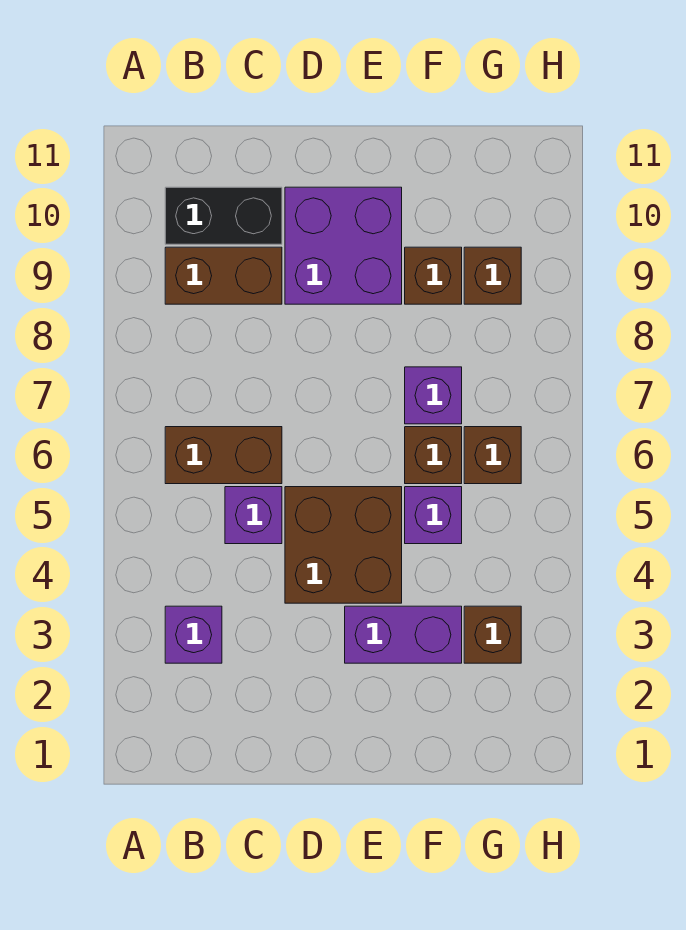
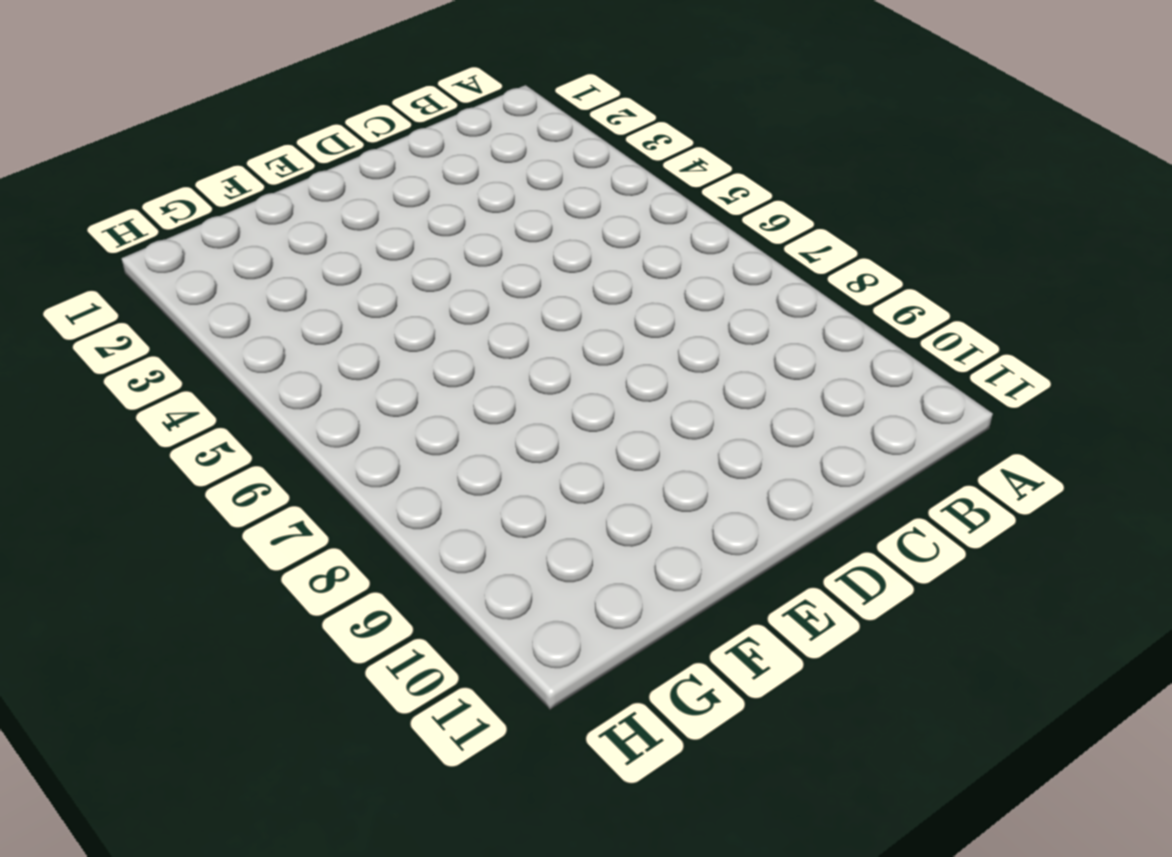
none -> purple brick B3 level 1
none -> brown brick B6:C6 level 1
none -> brown brick B9:C9 level 1

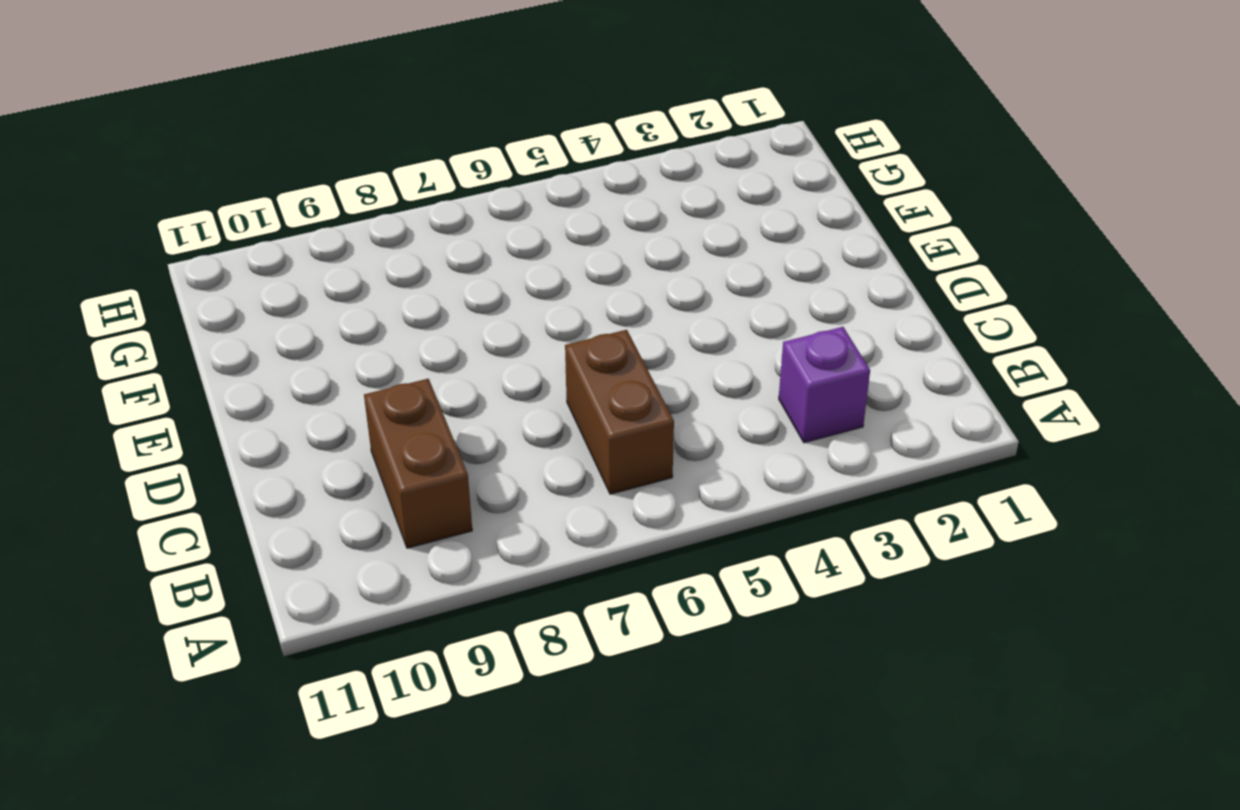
none -> black brick B10:C10 level 1
none -> purple brick C5 level 1
none -> brown brick D4:E5 level 1

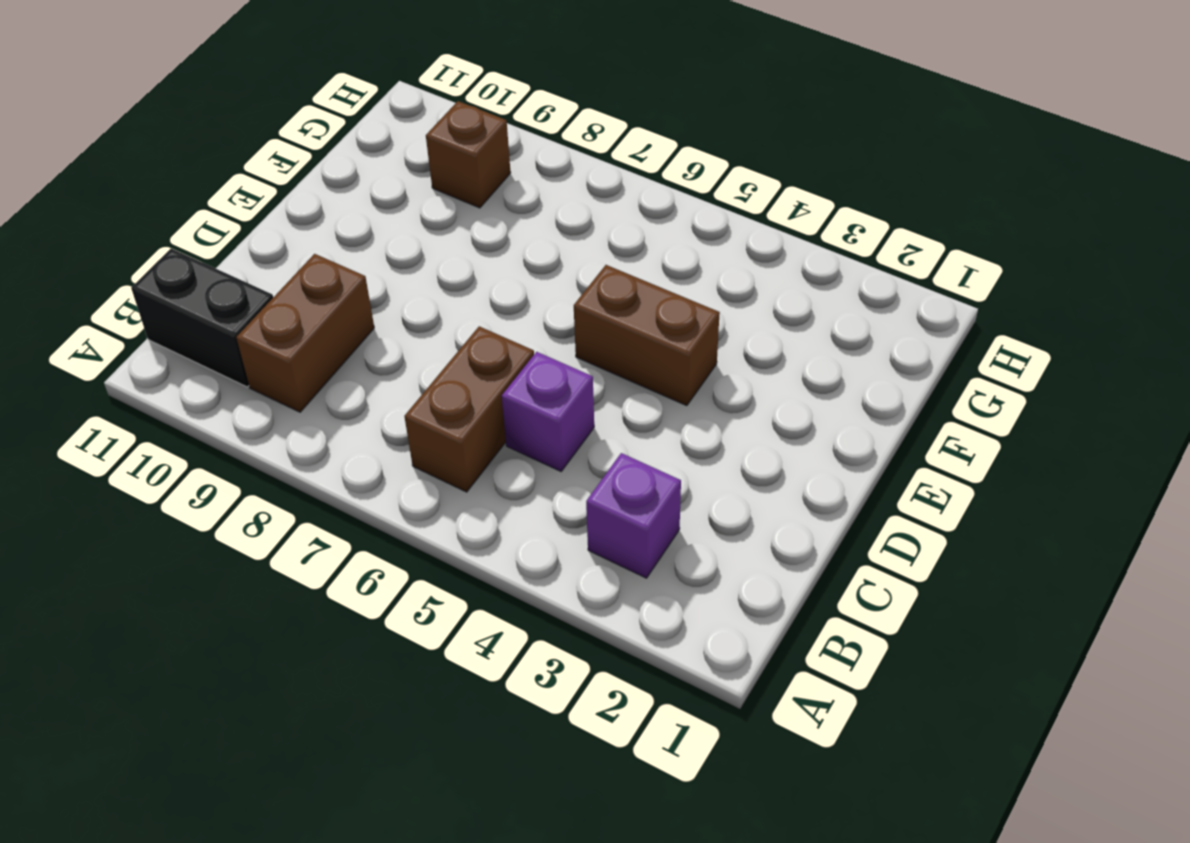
black brick B10:B11 level 1 -> black brick B10:C10 level 1
brown brick E4:E5 level 1 -> brown brick D4:E5 level 1
none -> purple brick D9:E10 level 1
none -> purple brick E3:F3 level 1
none -> purple brick F5 level 1

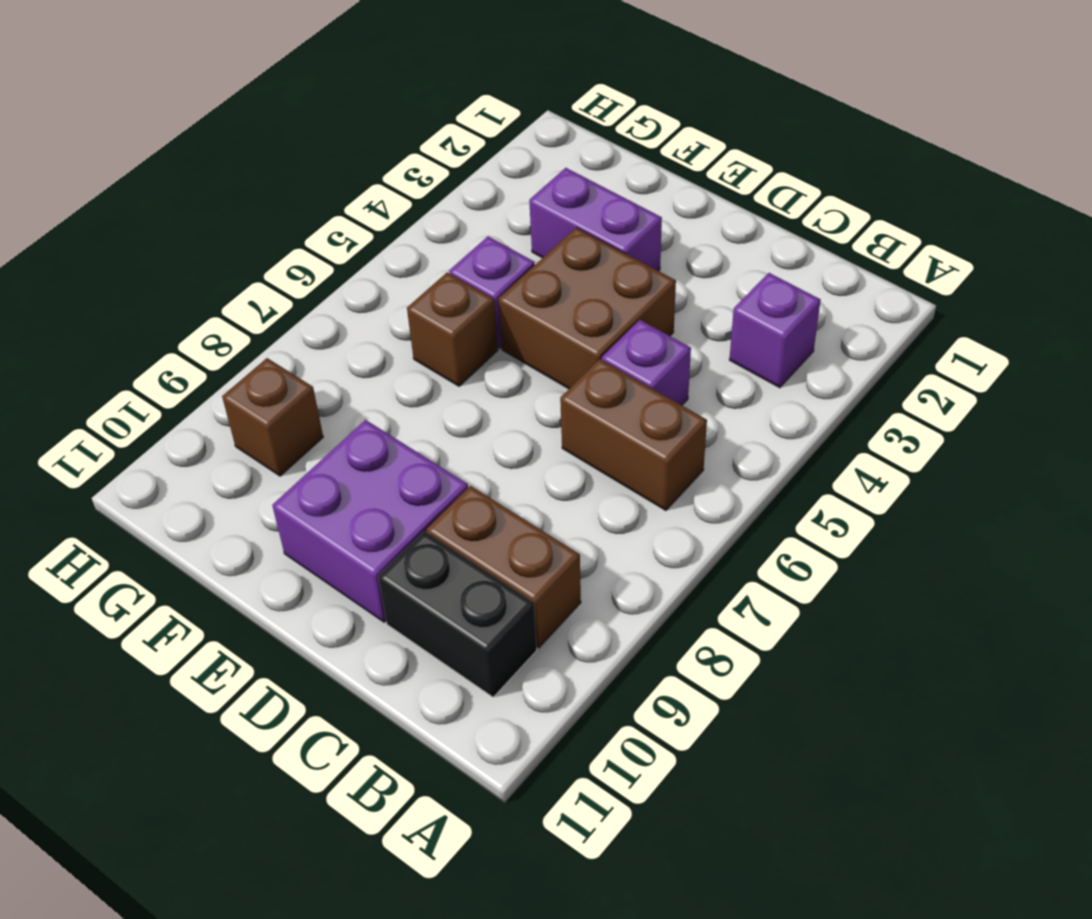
none -> purple brick F7 level 1
none -> brown brick F9 level 1
none -> brown brick G3 level 1

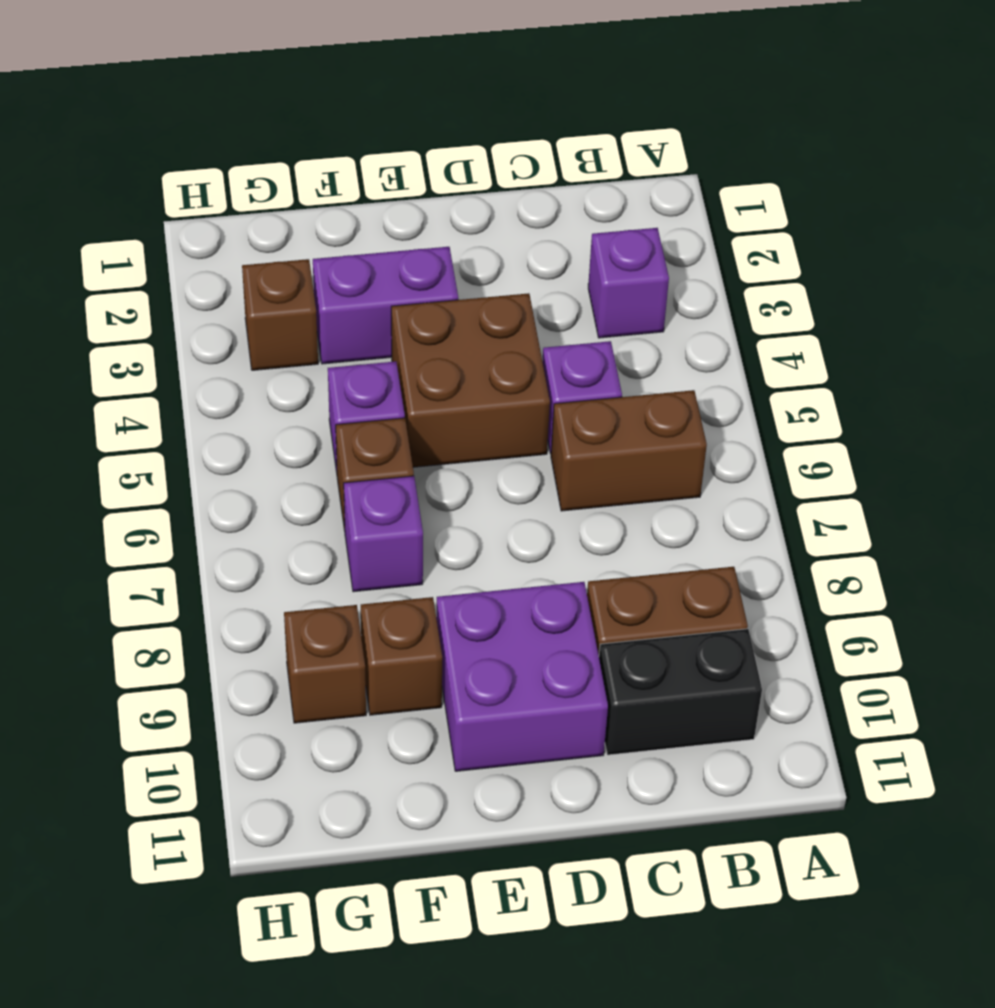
none -> brown brick G6 level 1

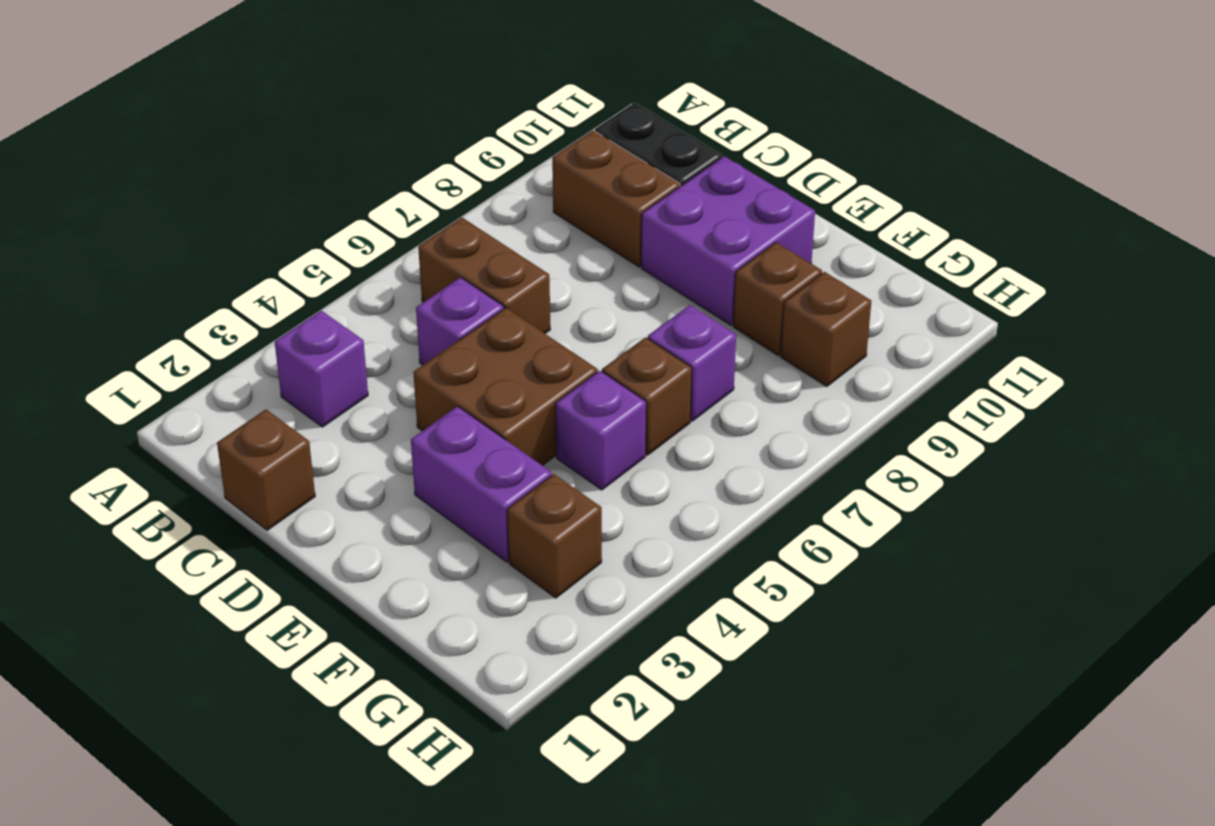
brown brick C1 level 1 -> brown brick G6 level 1

